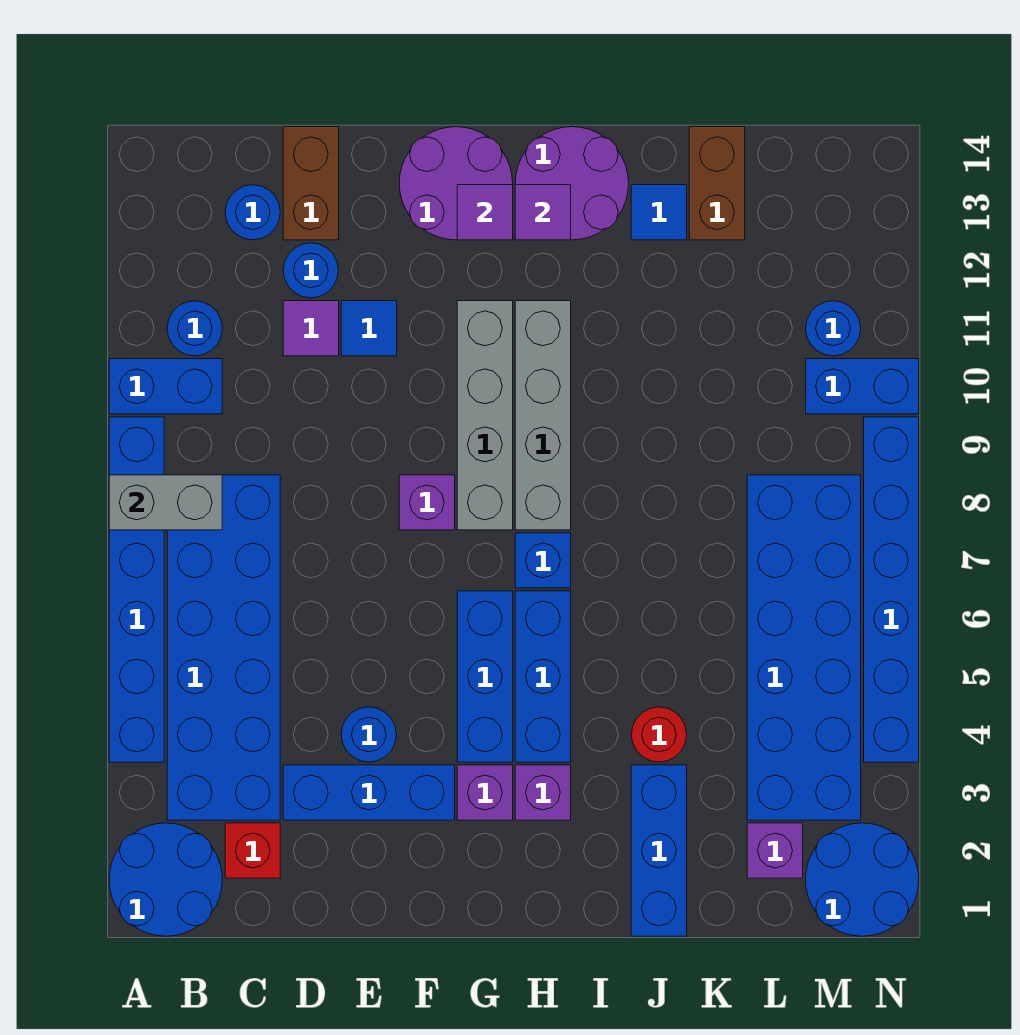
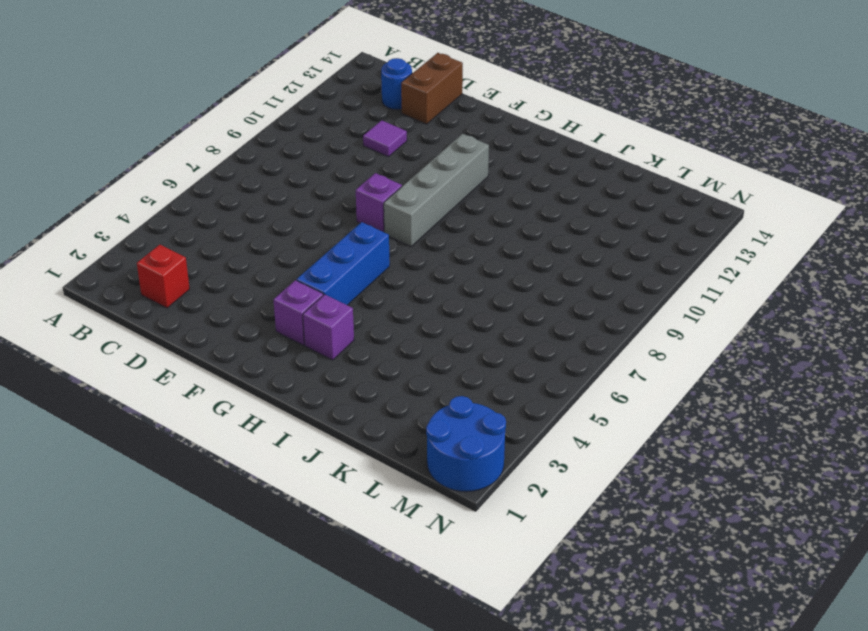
none -> blue round brick A1:B2 level 1
none -> blue brick A4:A9 level 1
none -> blue brick A10:B10 level 1
none -> blue brick B3:C8 level 1

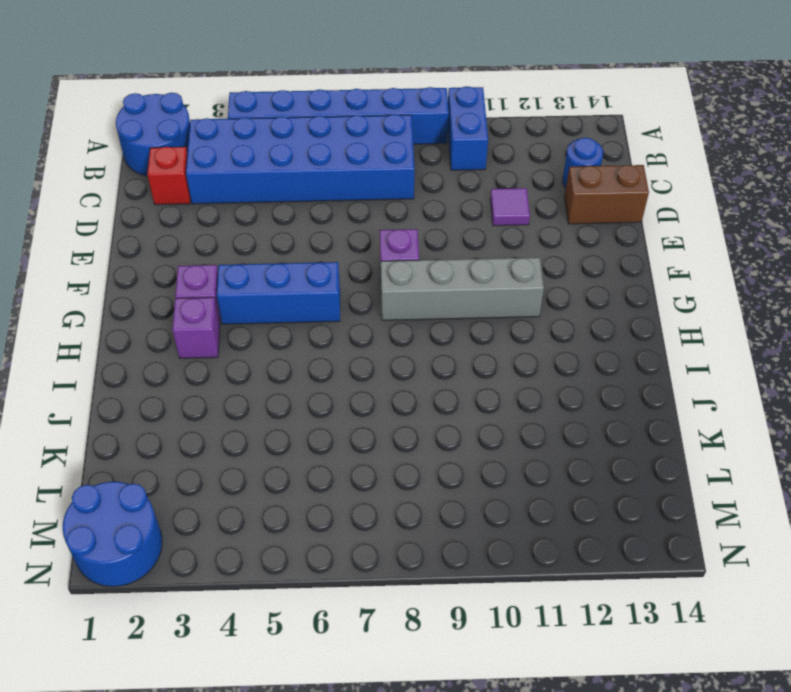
none -> blue round brick B11 level 1
none -> blue brick D3:F3 level 1
none -> blue round brick D12 level 1
none -> blue round brick E4 level 1

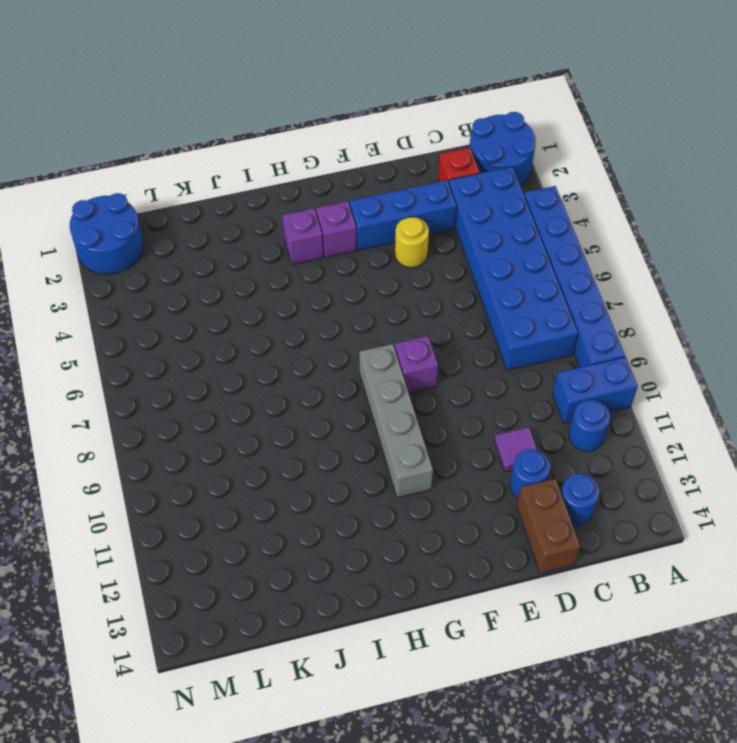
yellow round brick E4 level 1 -> blue round brick E4 level 1
none -> blue tile E11 level 1
none -> purple round brick F13:G14 level 1
none -> blue brick G4:G6 level 1
none -> blue brick H4:H6 level 1

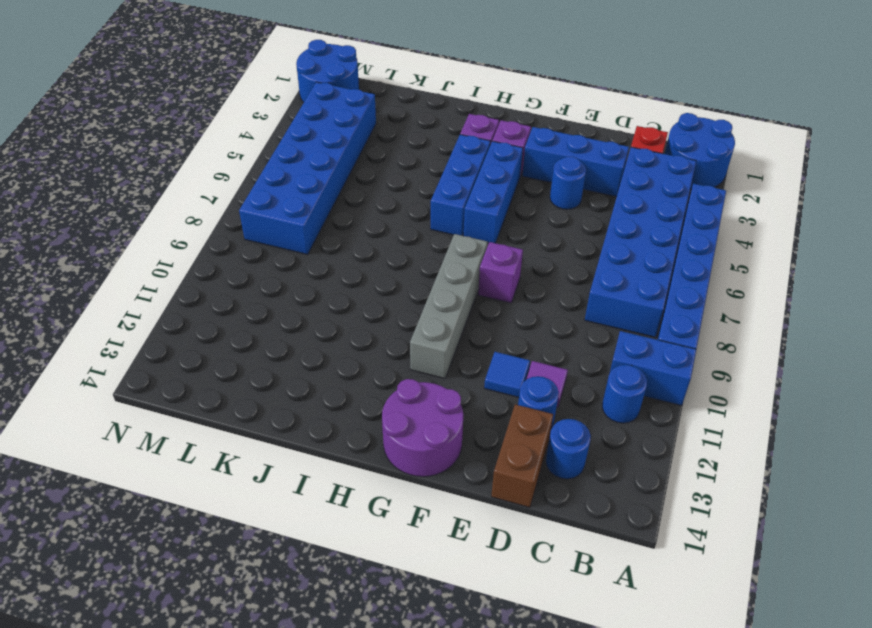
none -> blue brick H7 level 1
none -> grey brick H8:H11 level 1
none -> purple round brick H13:I14 level 1
none -> blue brick J1:J3 level 1

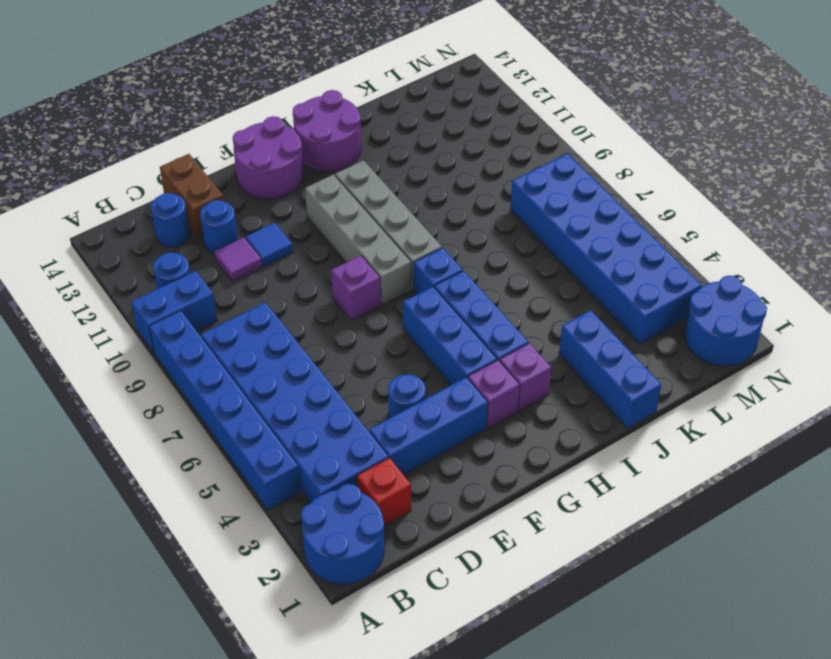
none -> red round brick J4 level 1
none -> blue tile J13 level 1
none -> brown brick K13:K14 level 1
none -> purple brick L2 level 1

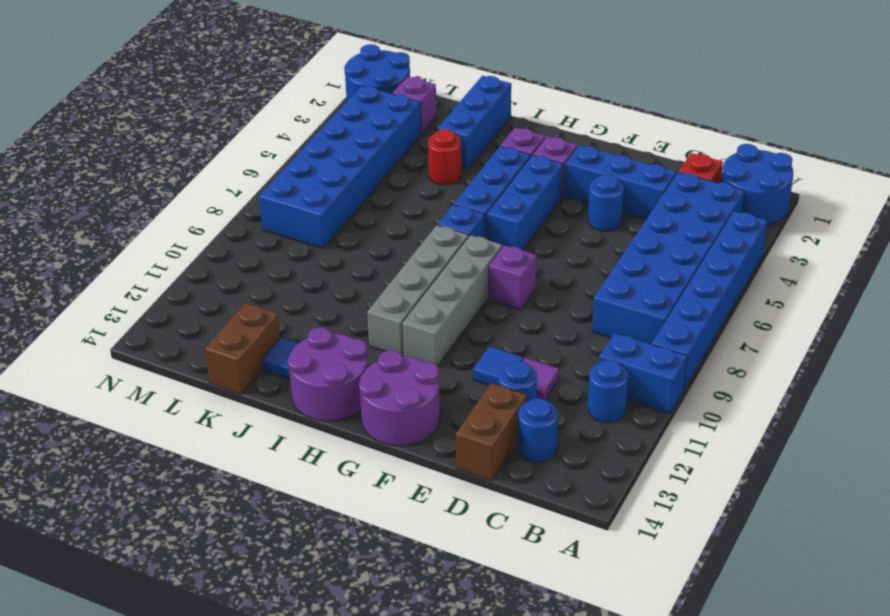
none -> blue brick M10:N10 level 1
none -> blue round brick M11 level 1
none -> blue brick N4:N9 level 1
none -> grey brick A8:B8 level 2

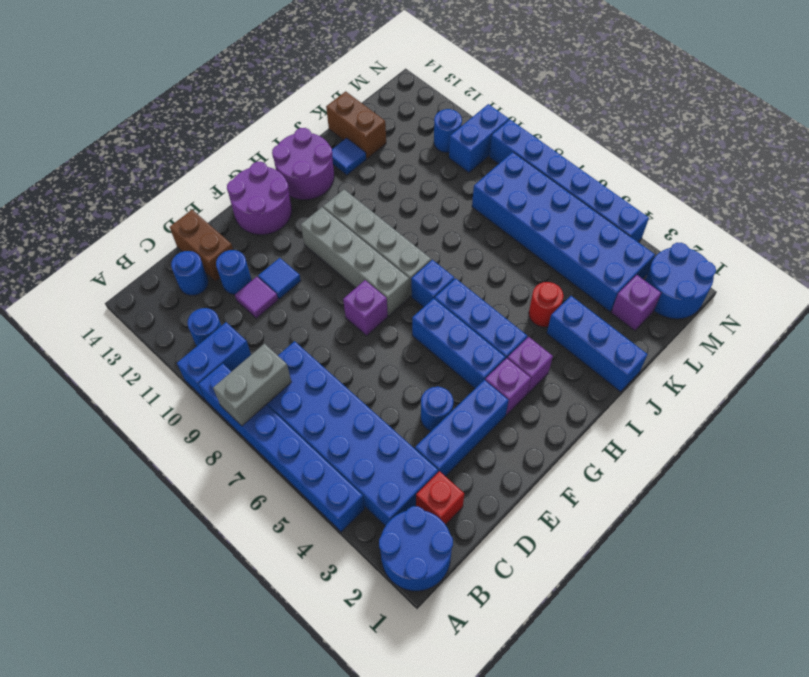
none -> purple tile G13 level 2
none -> purple tile H13 level 2

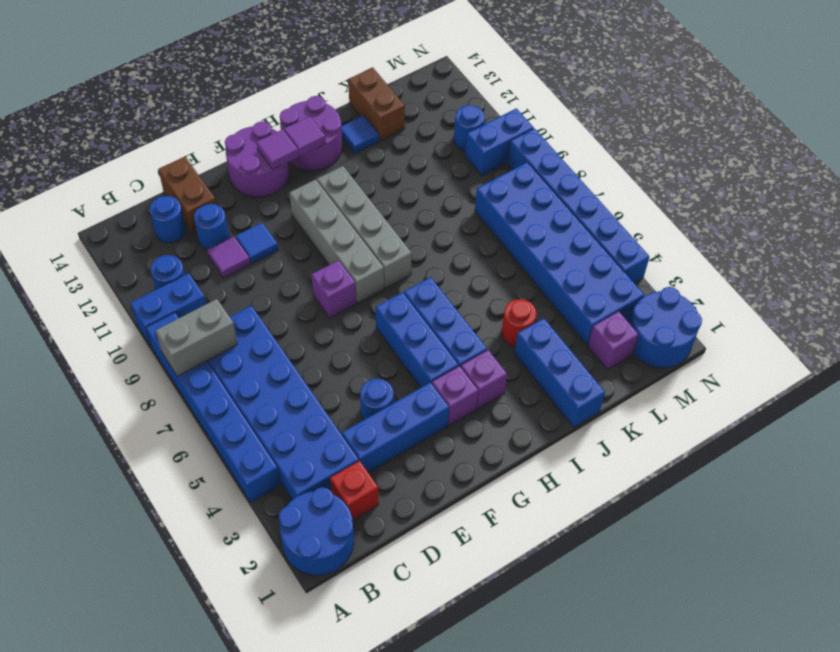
none -> blue brick H7 level 1

